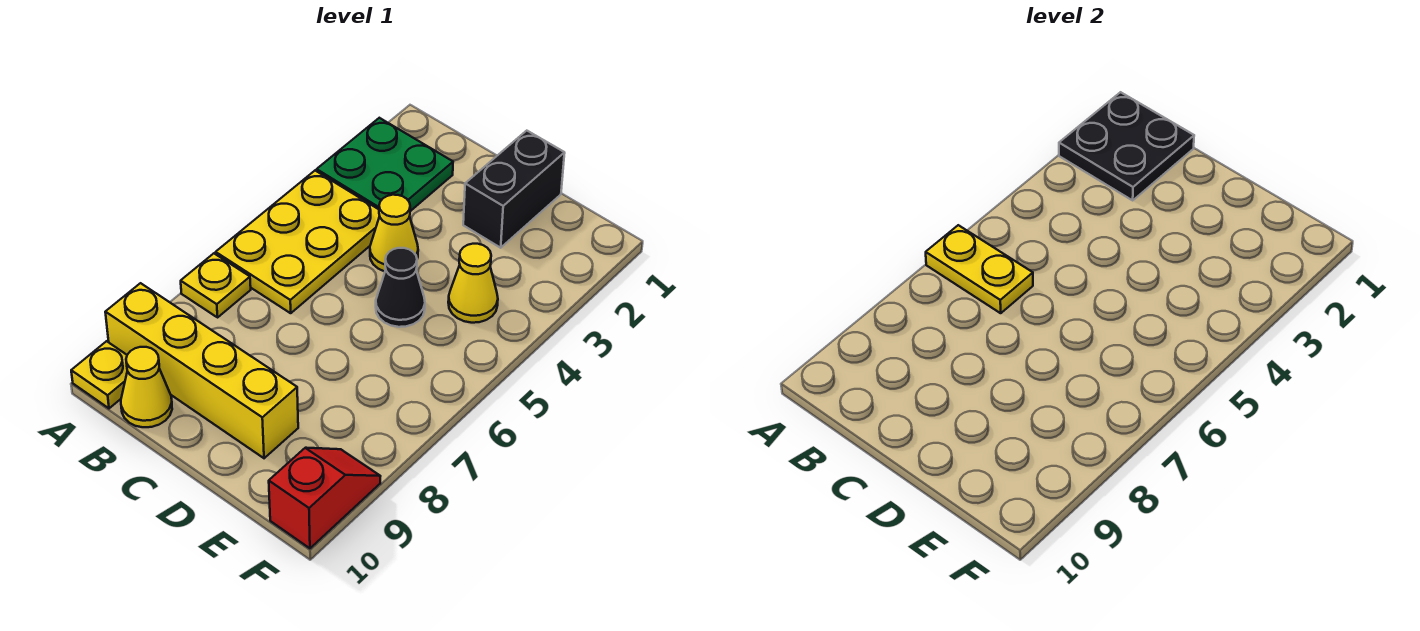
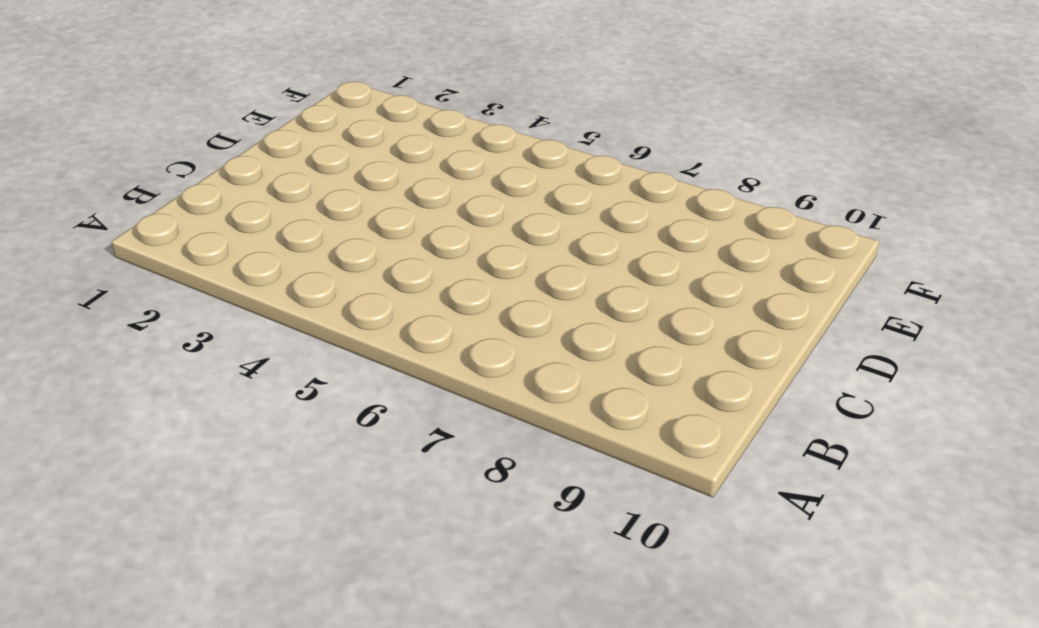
none -> green plate A2:B3 level 1
none -> yellow plate A4:B6 level 1
none -> yellow plate A7 level 1

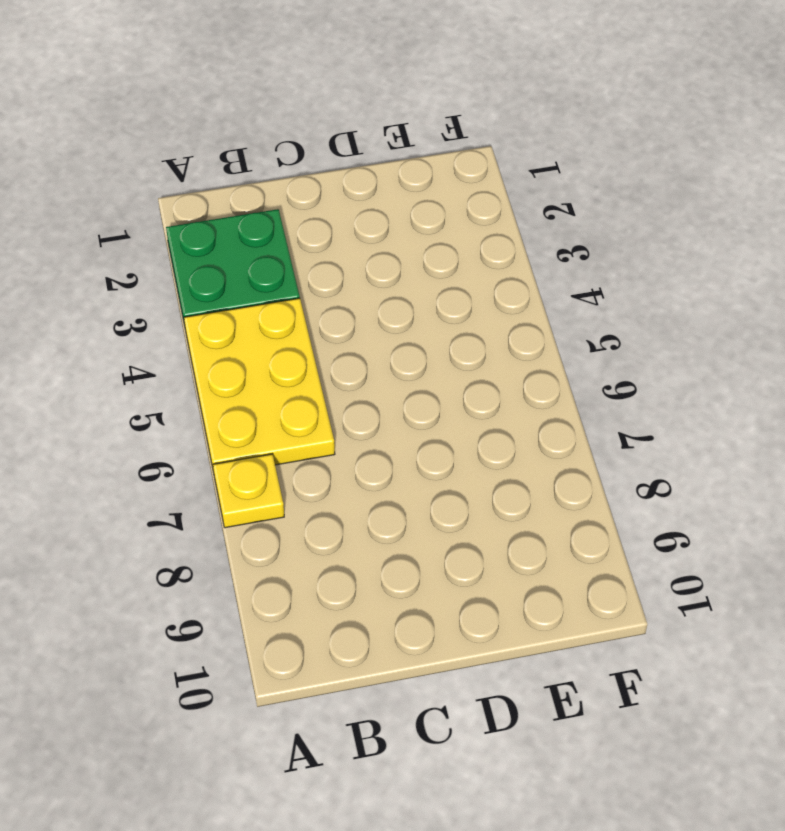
none -> yellow brick A9:D9 level 1
none -> yellow plate A10 level 1
none -> yellow cone B10 level 1

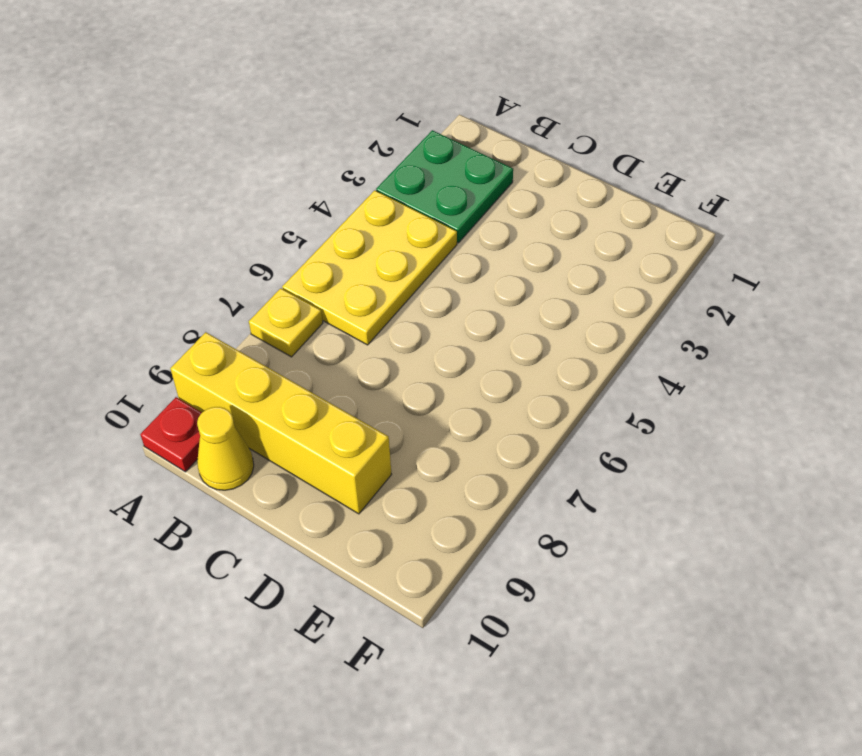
red plate A10 level 1 -> yellow plate A10 level 1
none -> yellow cone C4 level 1
none -> black brick D1:D2 level 1
none -> black cone D5 level 1

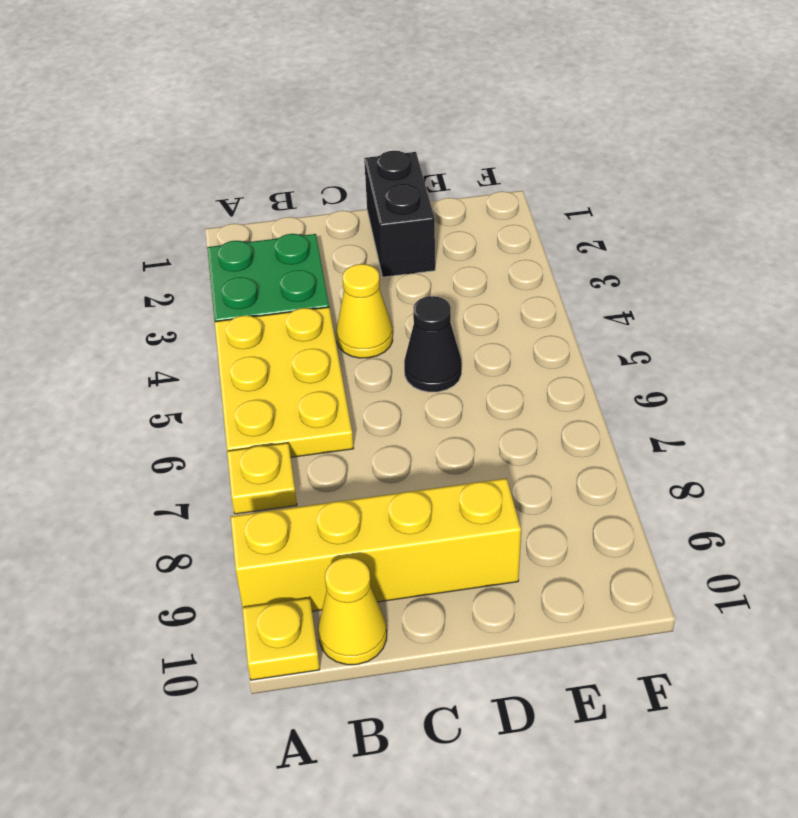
none -> yellow cone E4 level 1
none -> red slope F9:F10 level 1 top 10
none -> black plate A1:B2 level 2

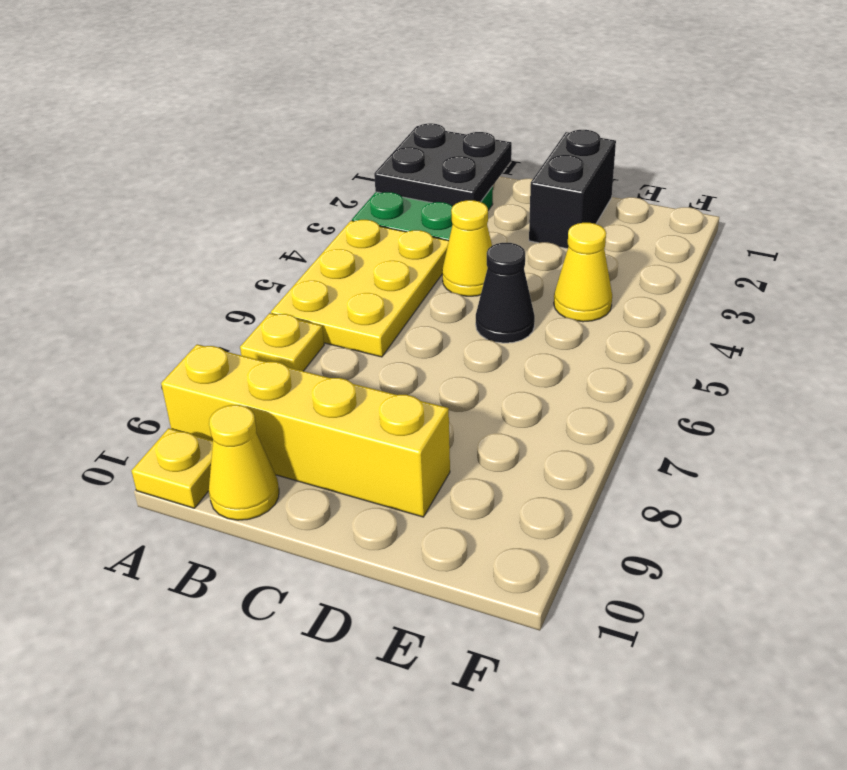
none -> red slope F9:F10 level 1 top 10
none -> yellow plate A6:B6 level 2

